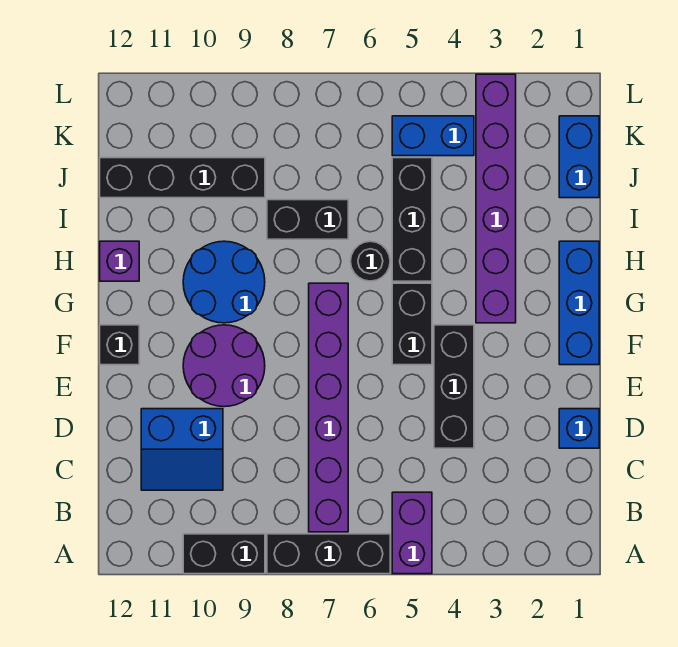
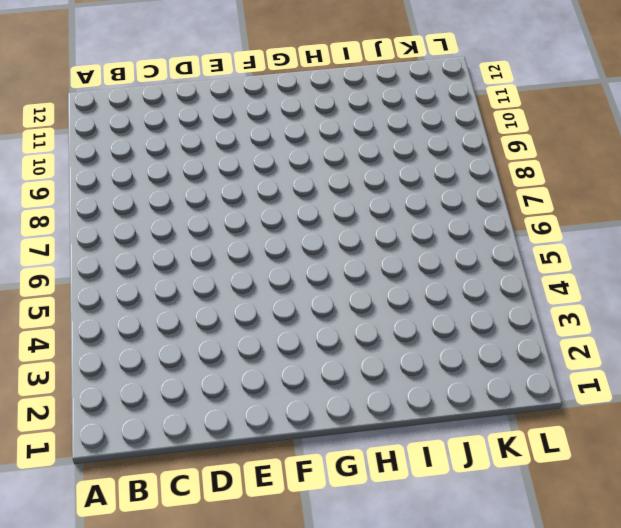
none -> purple brick A5:B5 level 1
none -> black brick A6:A8 level 1
none -> black brick A9:A10 level 1

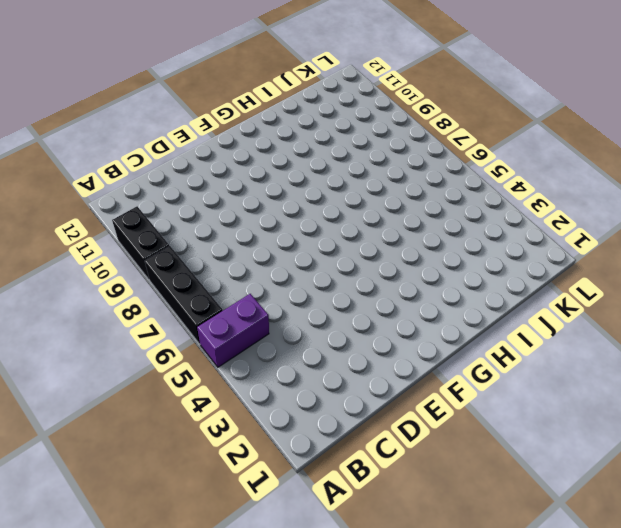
none -> purple brick B7:G7 level 1
none -> blue slope C10:D11 level 1 top D
none -> blue brick D1 level 1

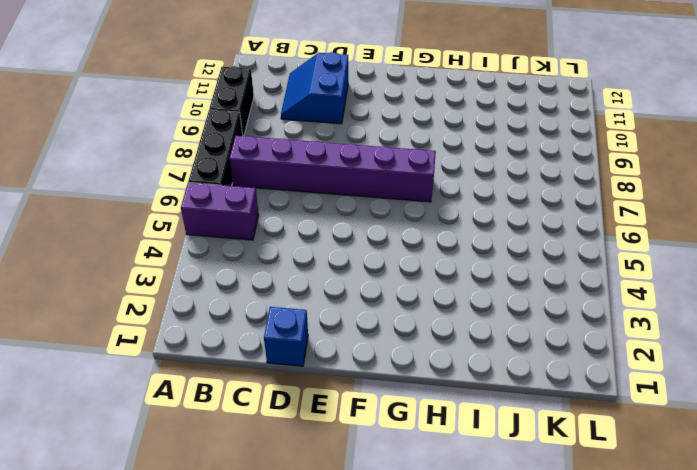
none -> black brick D4:F4 level 1
none -> purple round brick E9:F10 level 1
none -> blue brick F1:H1 level 1

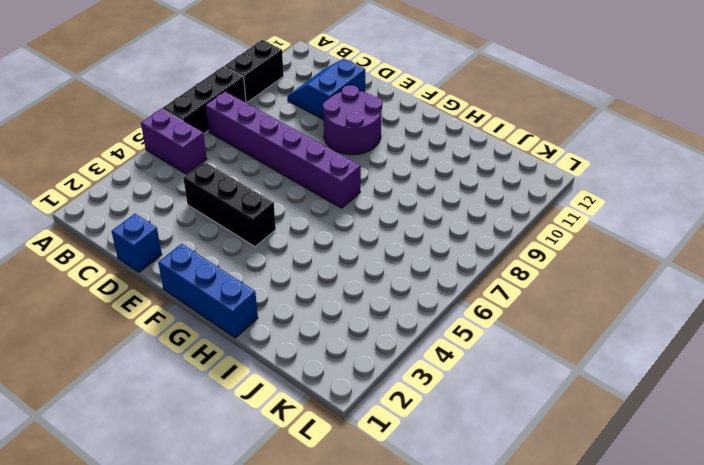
none -> black brick F5:G5 level 1
none -> black brick F12 level 1
none -> purple brick G3:L3 level 1

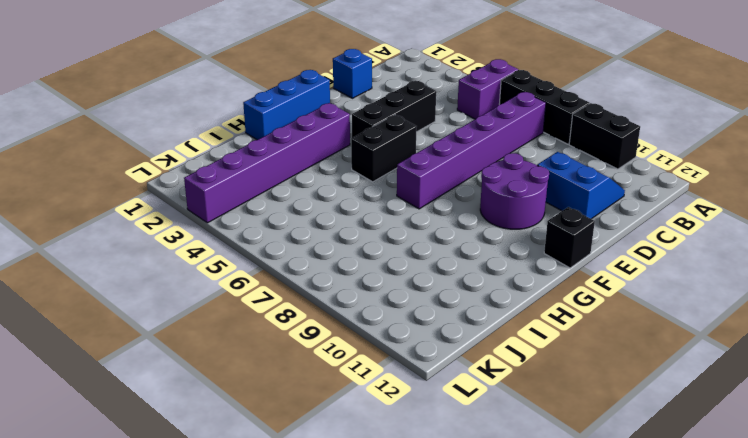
none -> blue round brick G9:H10 level 1
none -> black brick H5:J5 level 1
none -> black round brick H6 level 1

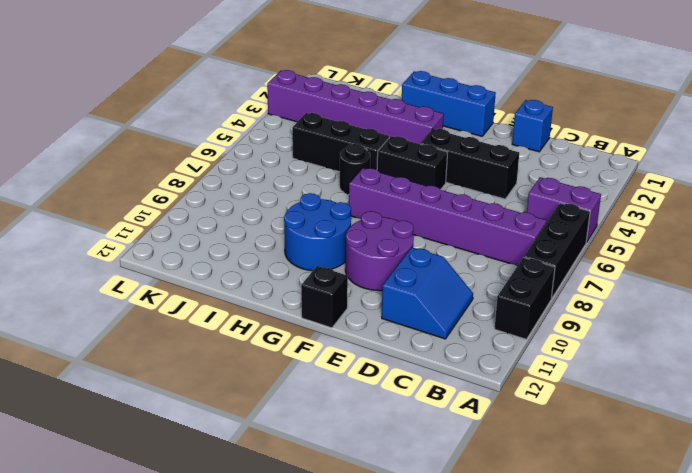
none -> purple brick H12 level 1
none -> black brick I7:I8 level 1
none -> blue brick J1:K1 level 1

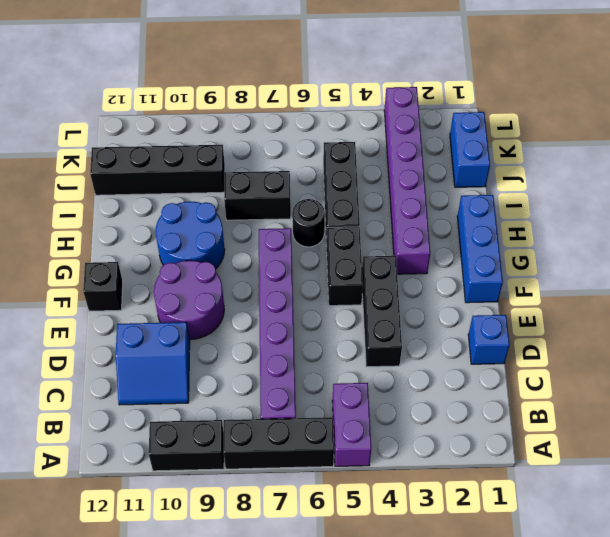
none -> purple brick H12 level 1
none -> blue brick K4:K5 level 1

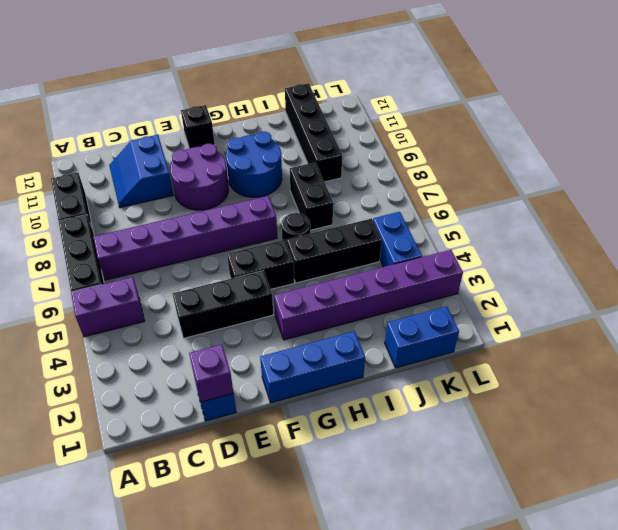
purple brick D1 level 2 -> purple brick H12 level 1

